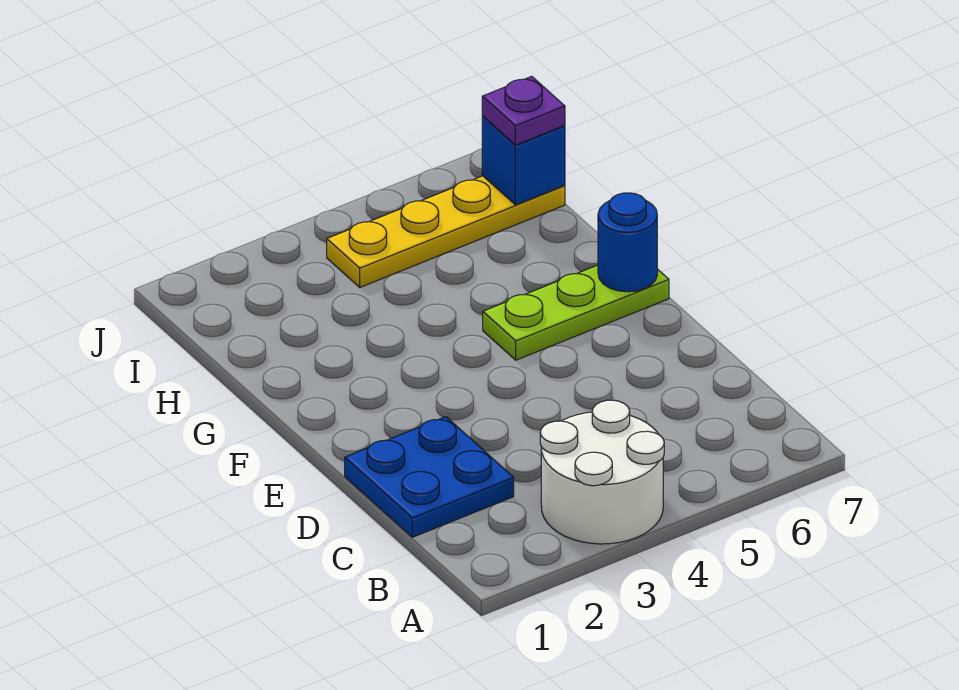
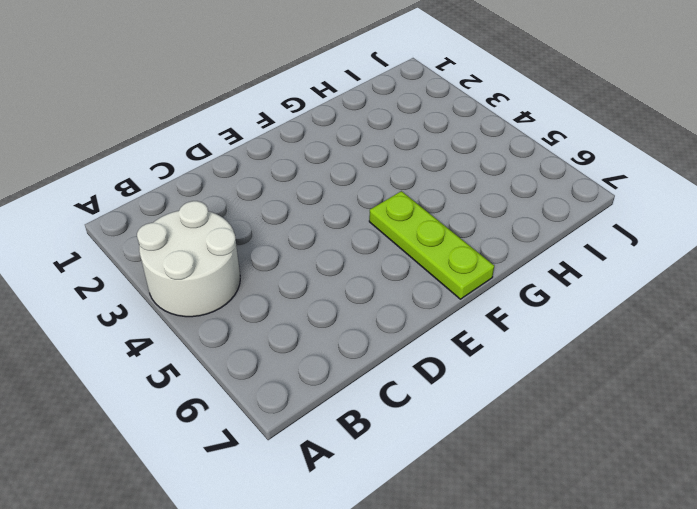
none -> blue plate C1:D2 level 1
none -> yellow plate I4:I7 level 1

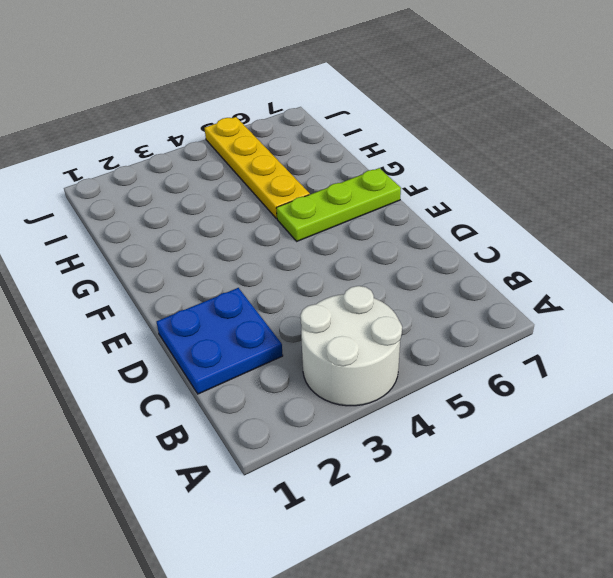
yellow plate G5:J5 level 1 -> yellow plate I4:I7 level 1
none -> blue round brick F7 level 2
none -> blue brick I7 level 2

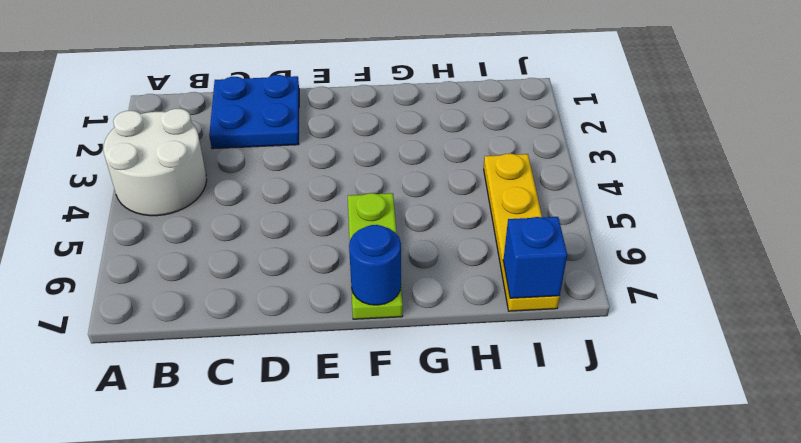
none -> purple plate I7 level 3

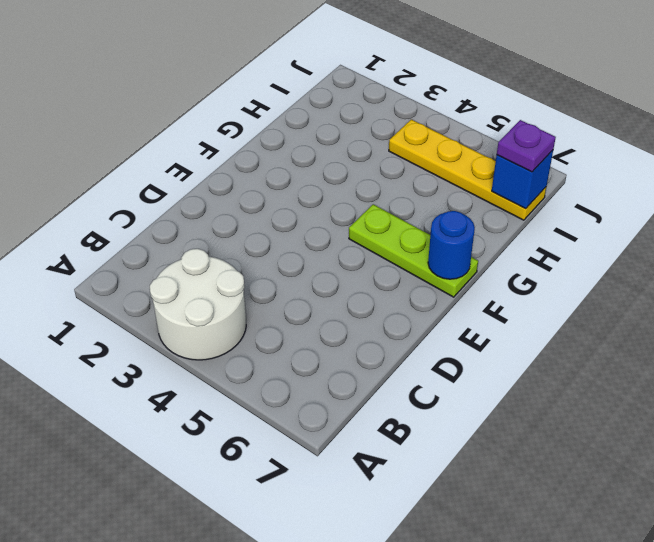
none -> blue plate C1:D2 level 1

